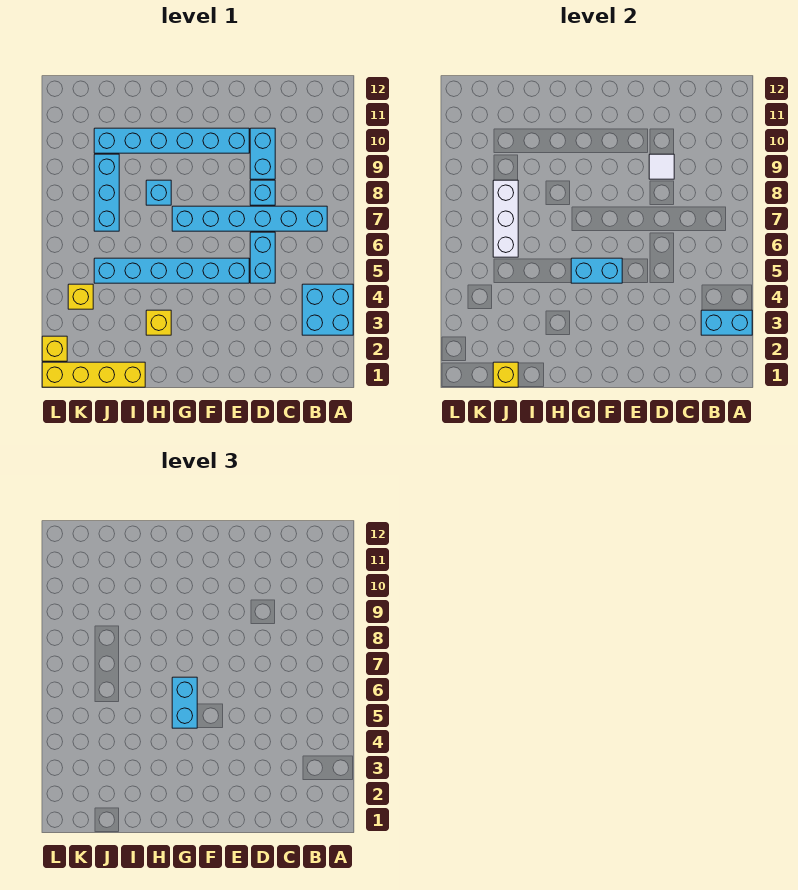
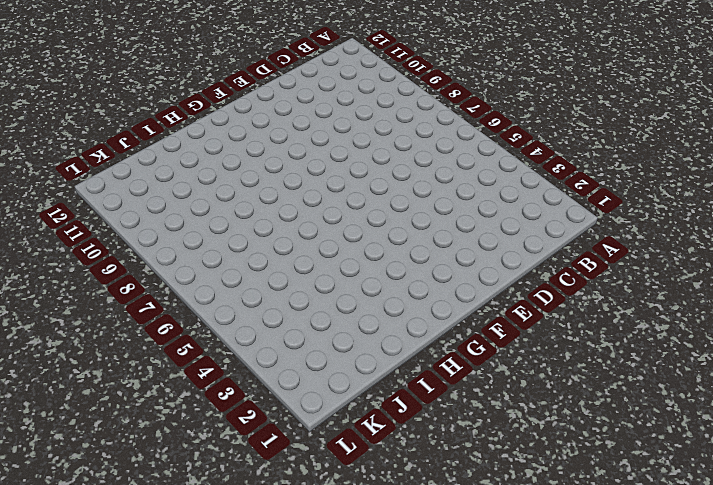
none -> cyan brick A3:B4 level 1
none -> cyan brick B7:G7 level 1
none -> cyan brick D5:D6 level 1

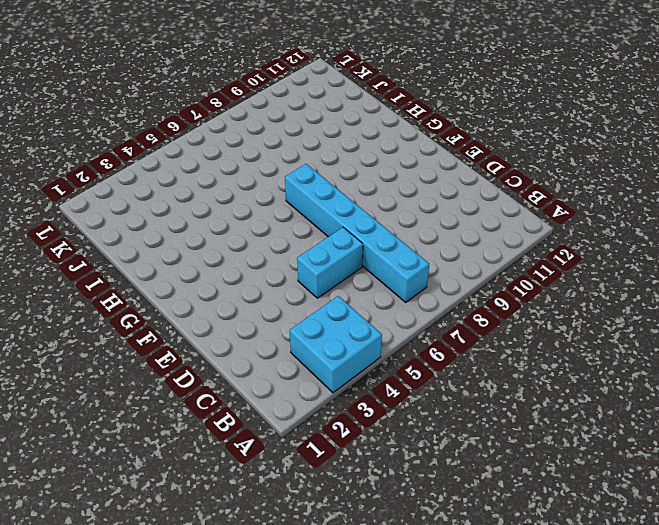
none -> cyan brick D8 level 1
none -> cyan brick D9:D10 level 1
none -> cyan brick E5:J5 level 1

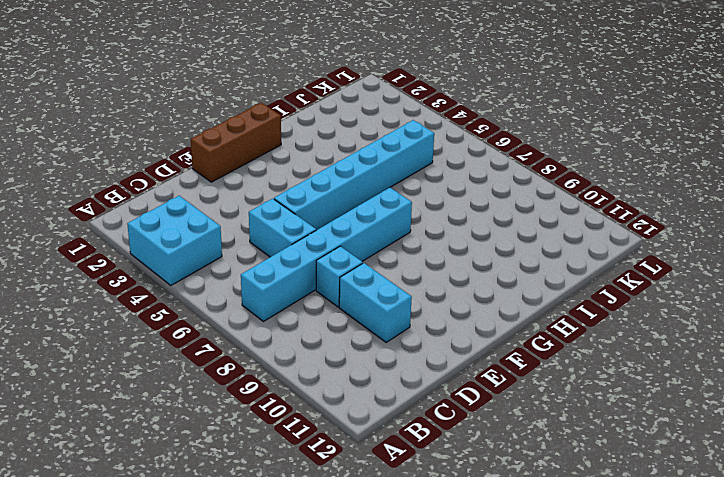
brown brick E1:G1 level 1 -> none
none -> cyan brick E10:J10 level 1
none -> yellow brick H3 level 1
none -> cyan brick H8 level 1

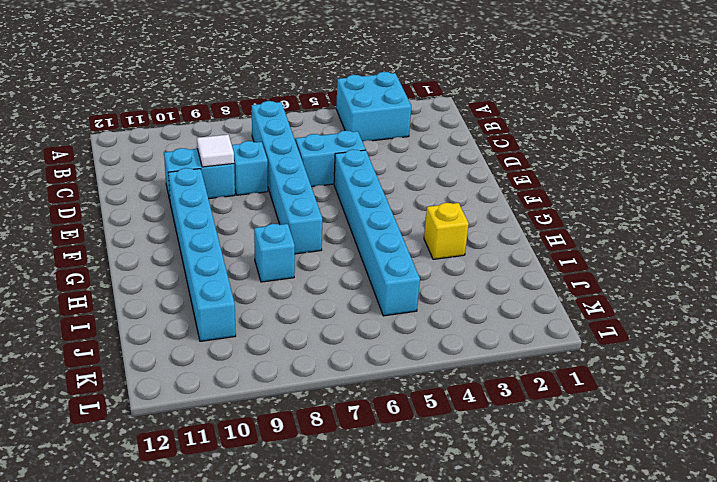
none -> yellow brick I1:L1 level 1
none -> cyan brick J7:J9 level 1
none -> yellow brick K4 level 1

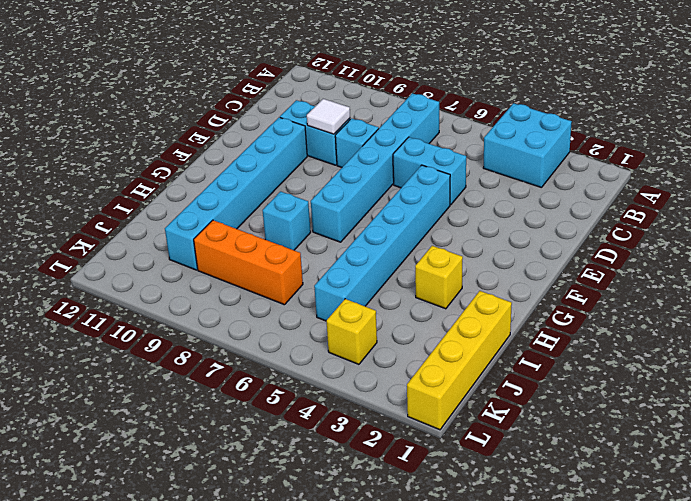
orange brick J7:J9 level 1 -> cyan brick J7:J9 level 1
none -> yellow brick L2 level 1
none -> cyan brick A3:B3 level 2
none -> cyan brick F5:G5 level 2

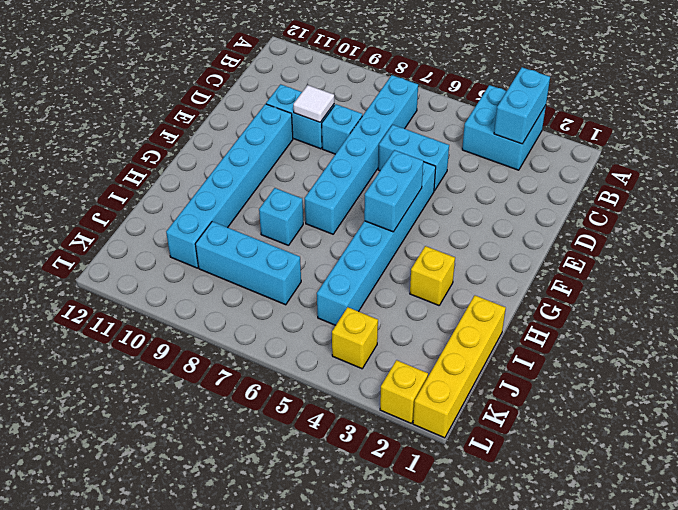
none -> yellow brick J1 level 2
none -> white brick J6:J8 level 2
none -> cyan brick G5:G6 level 3

